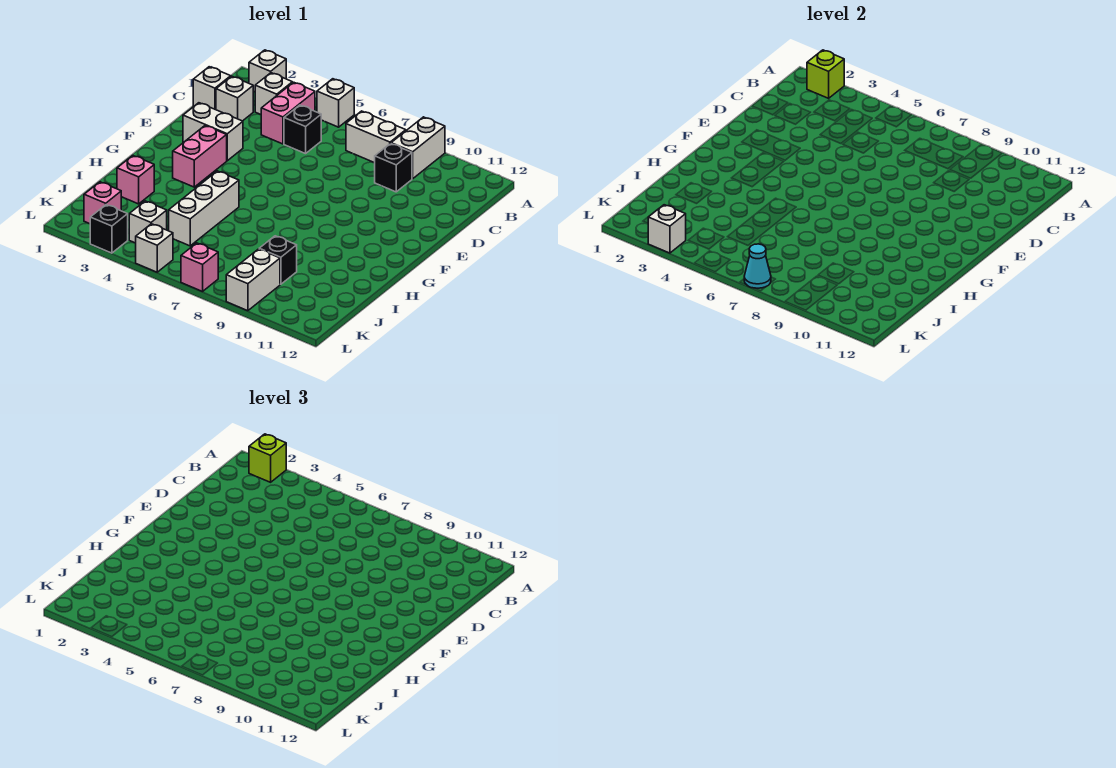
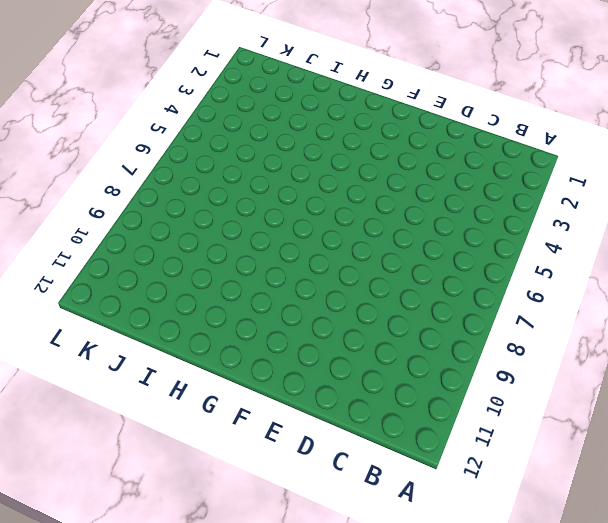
none -> white brick A2 level 1
none -> white brick A5 level 1
none -> white brick A9:B9 level 1

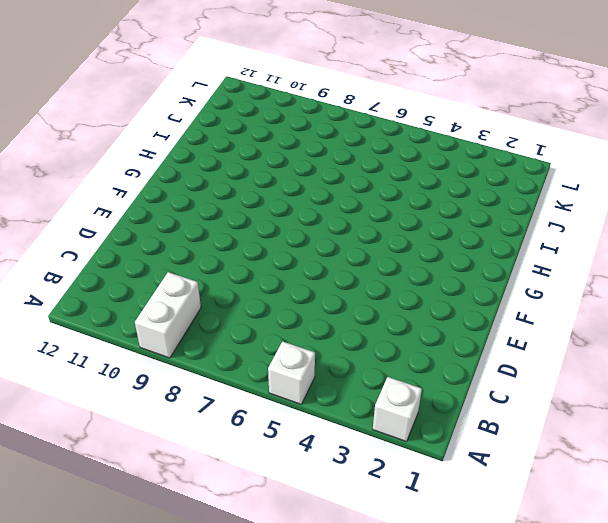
none -> white brick B3 level 1
none -> pink brick B4:C4 level 1
none -> white brick B7:B8 level 1

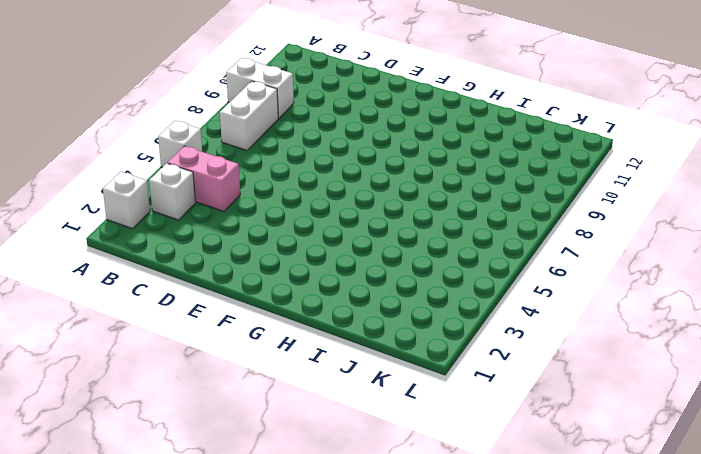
none -> white brick C1 level 1
none -> white brick C2 level 1
none -> black brick C5 level 1

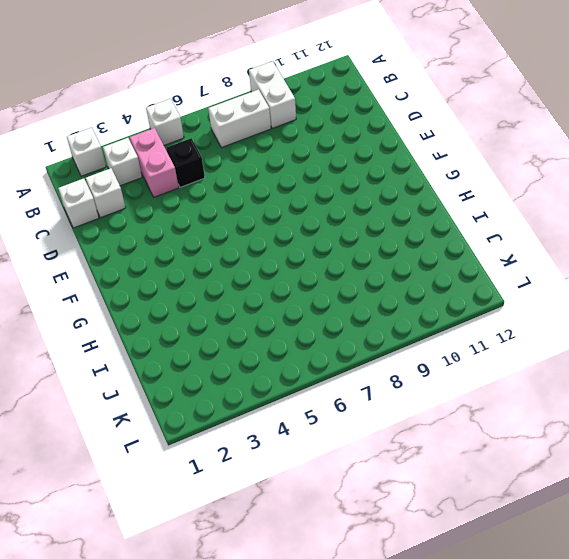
none -> black brick C9 level 1
none -> white brick E2:E3 level 1
none -> pink brick F3:G3 level 1

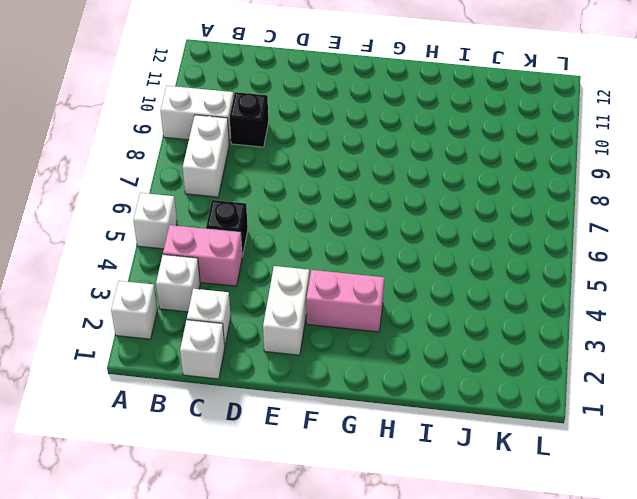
none -> white brick H5:J5 level 1
none -> pink brick I2 level 1
none -> black brick J9 level 1

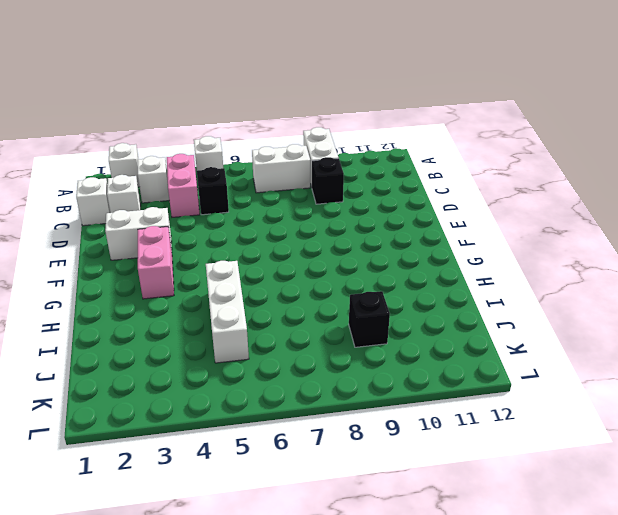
none -> pink brick I2 level 1
none -> pink brick K2 level 1
none -> white brick K4 level 1

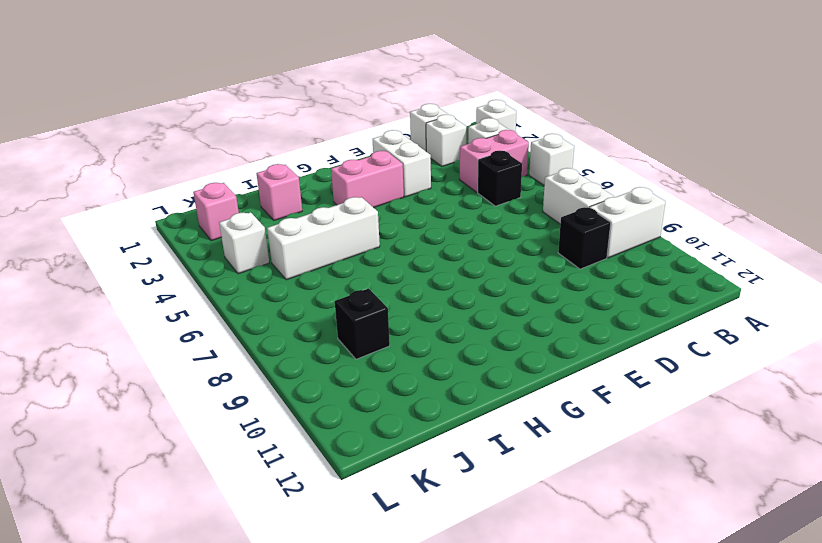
none -> white brick K9:L9 level 1
none -> black brick L3 level 1
none -> white brick L5 level 1

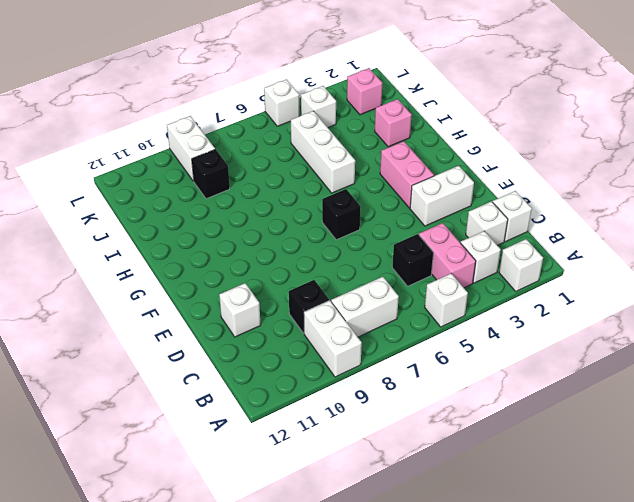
white brick D11 level 1 -> white brick L3 level 2
black brick F6 level 1 -> black brick L3 level 1
none -> pink brick L7 level 1
none -> lime brick A2 level 2
none -> cyan cone L7 level 2

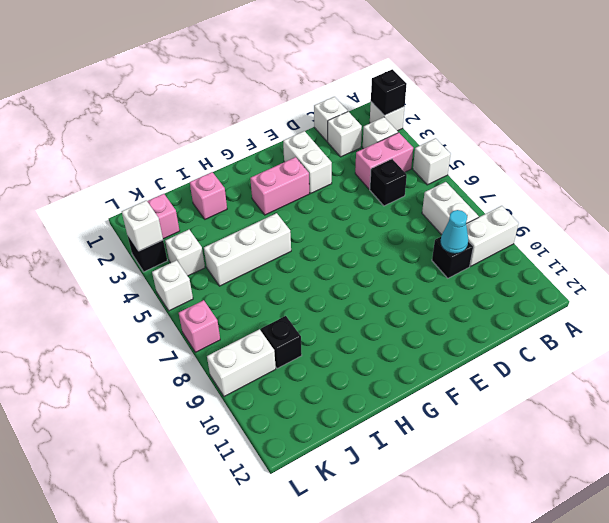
black brick A2 level 2 -> lime brick A2 level 2
cyan cone C9 level 2 -> cyan cone L7 level 2
none -> lime brick A2 level 3

